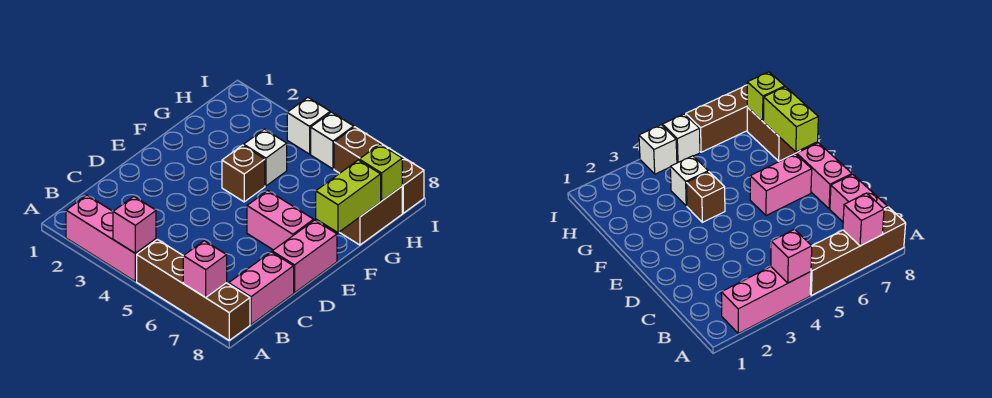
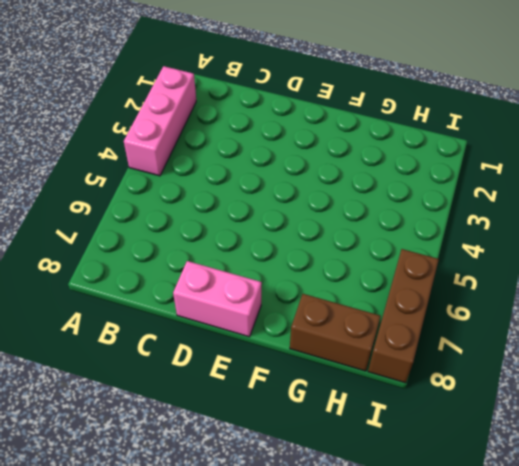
none -> brown brick A5:A8 level 1
none -> pink brick B8:C8 level 1
none -> pink brick E6:E7 level 1

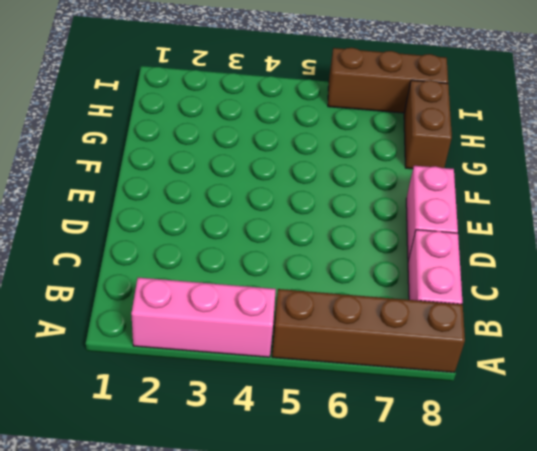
none -> pink brick E6:E7 level 1
none -> brown brick F4 level 1
none -> white brick G4 level 1

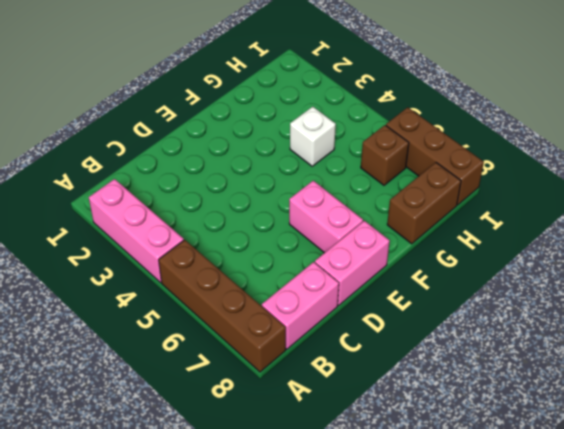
brown brick H6 level 1 -> brown brick F4 level 1
none -> white brick I4 level 1
none -> white brick I5 level 1
none -> pink brick A4 level 2

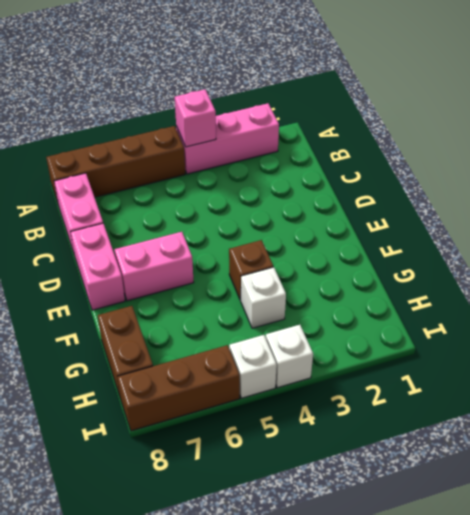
none -> pink brick A7 level 2
none -> lime brick F8:G8 level 2
none -> lime brick H8 level 2

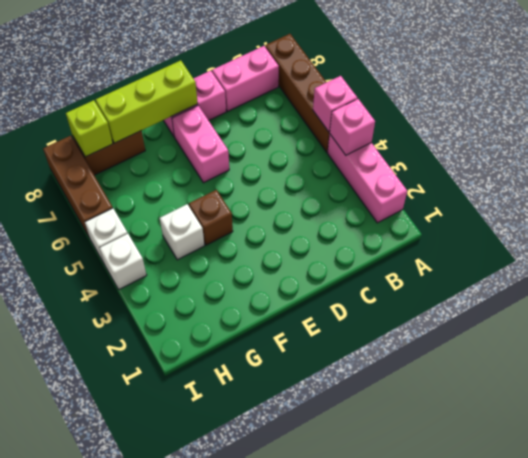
pink brick A5 level 2 -> pink brick A7 level 2
lime brick E8:G8 level 2 -> lime brick F8:G8 level 2

